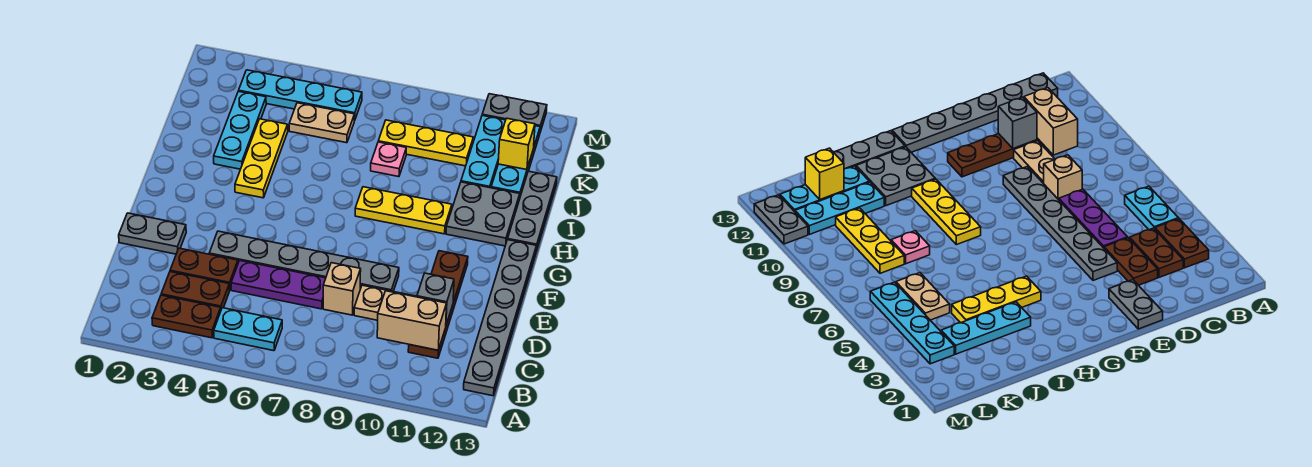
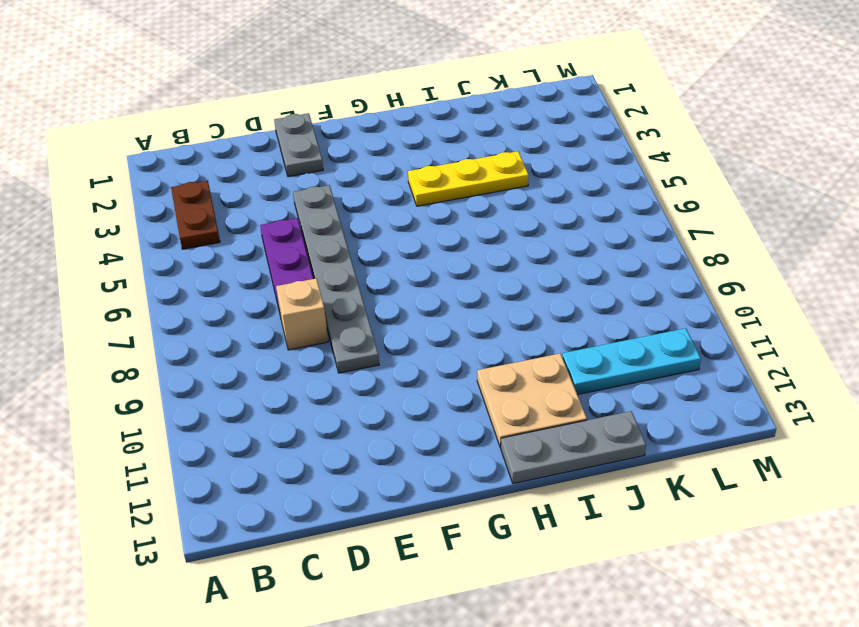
tan plate H11:I12 level 1 -> grey plate H11:I12 level 1
none -> cyan plate B5:B6 level 1
none -> grey plate B13:G13 level 1
none -> brown plate C3:C4 level 1

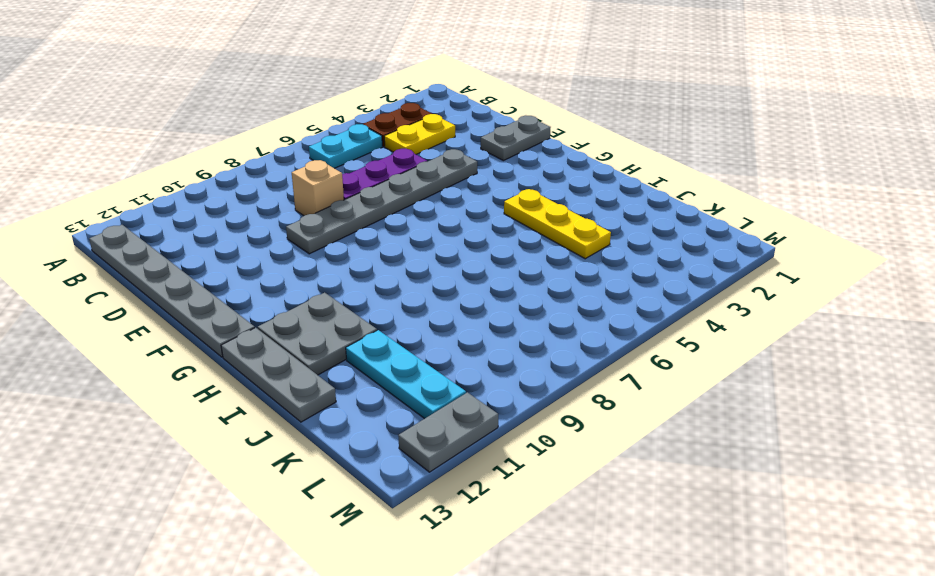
yellow plate C3:C4 level 1 -> brown plate C3:C4 level 1
none -> brown plate C11:F11 level 1
none -> brown plate D3:D4 level 1
none -> tan plate D9:D10 level 1

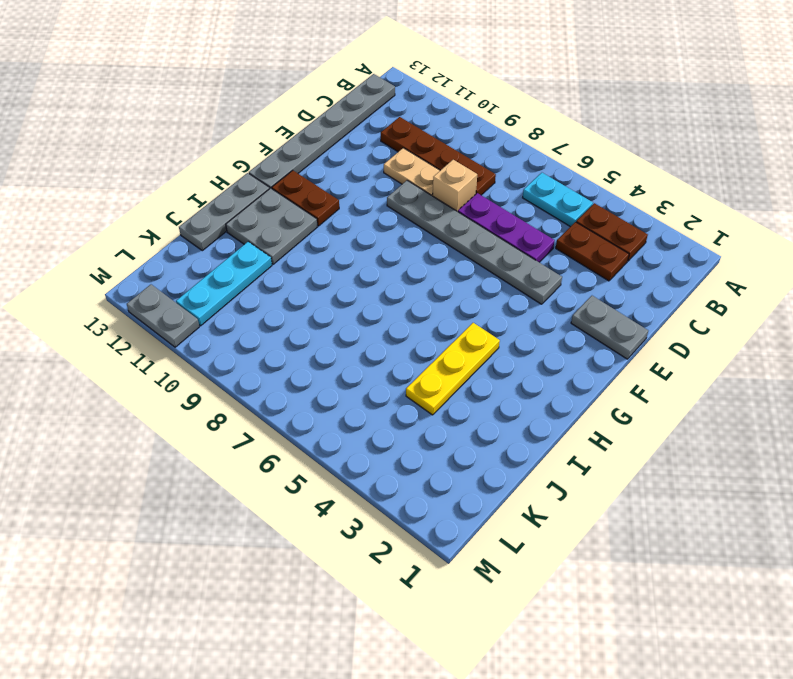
brown plate C8:C11 level 1 -> brown plate C11:F11 level 1
brown plate G11:G12 level 1 -> brown plate D3:D4 level 1
none -> yellow plate H8:H10 level 1
none -> cyan plate I3:K3 level 1
none -> pink plate J8 level 1

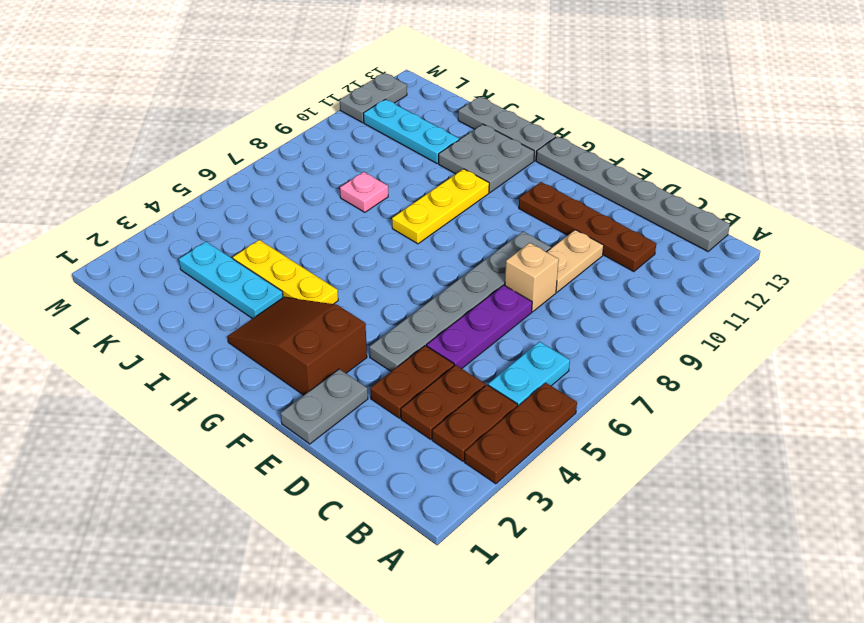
brown plate A3:A5 level 1 -> none
brown slope F2:H3 level 1 top F -> none
none -> cyan plate J12:L12 level 1
none -> tan plate K5:K6 level 1
none -> yellow plate K8:K10 level 1

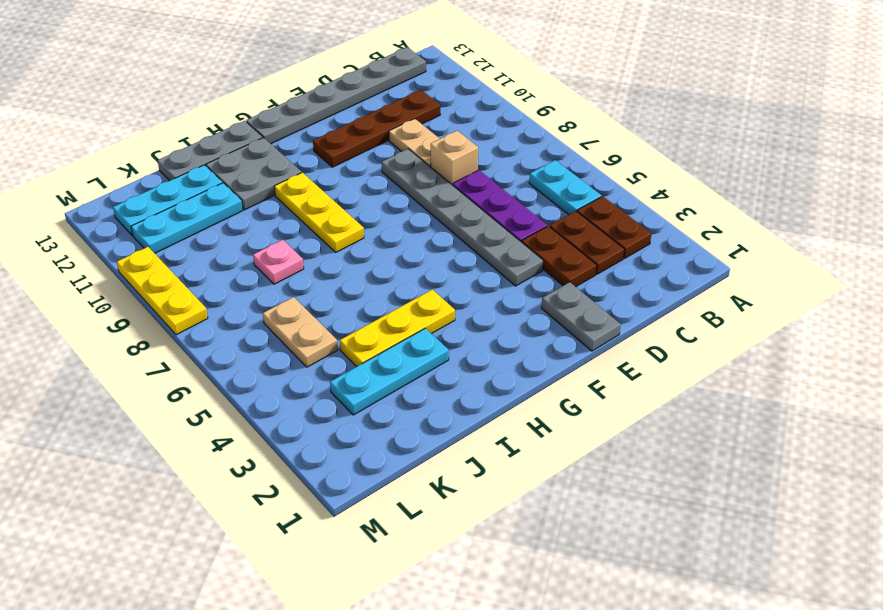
yellow plate M8:M10 level 1 -> yellow plate K8:K10 level 1
none -> cyan plate L3:L6 level 1
none -> grey plate M11:M12 level 1
none -> tan brick C10:C11 level 2

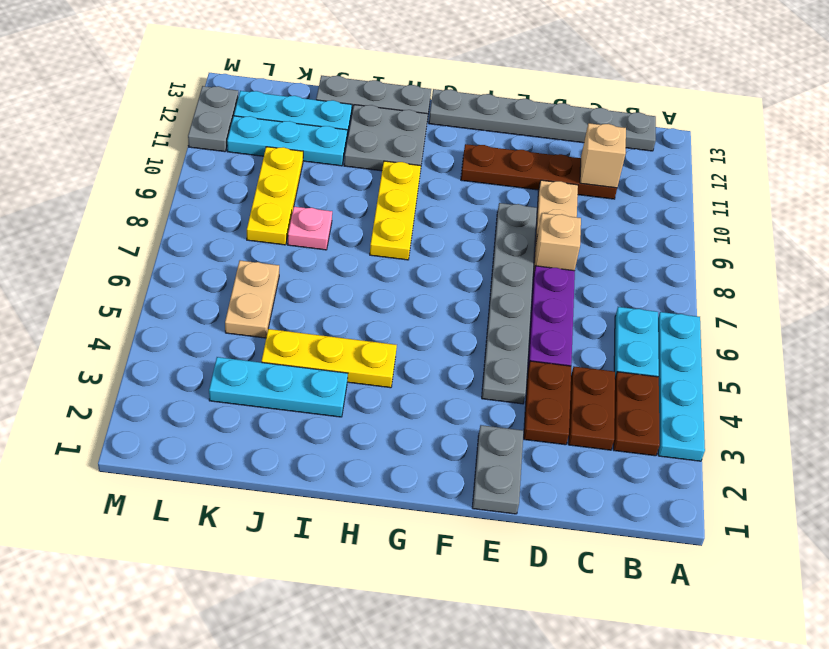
cyan plate A3:A6 level 1 -> cyan plate L3:L6 level 1
tan brick C11 level 2 -> tan brick C10:C11 level 2
none -> grey brick D11 level 2
none -> yellow brick K12 level 2

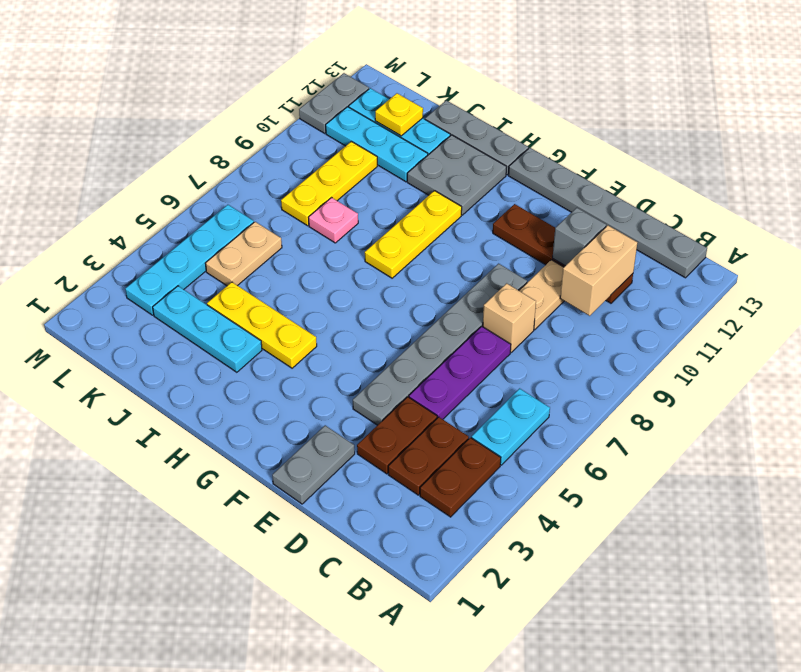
yellow plate K12 level 2 -> yellow brick K12 level 2

